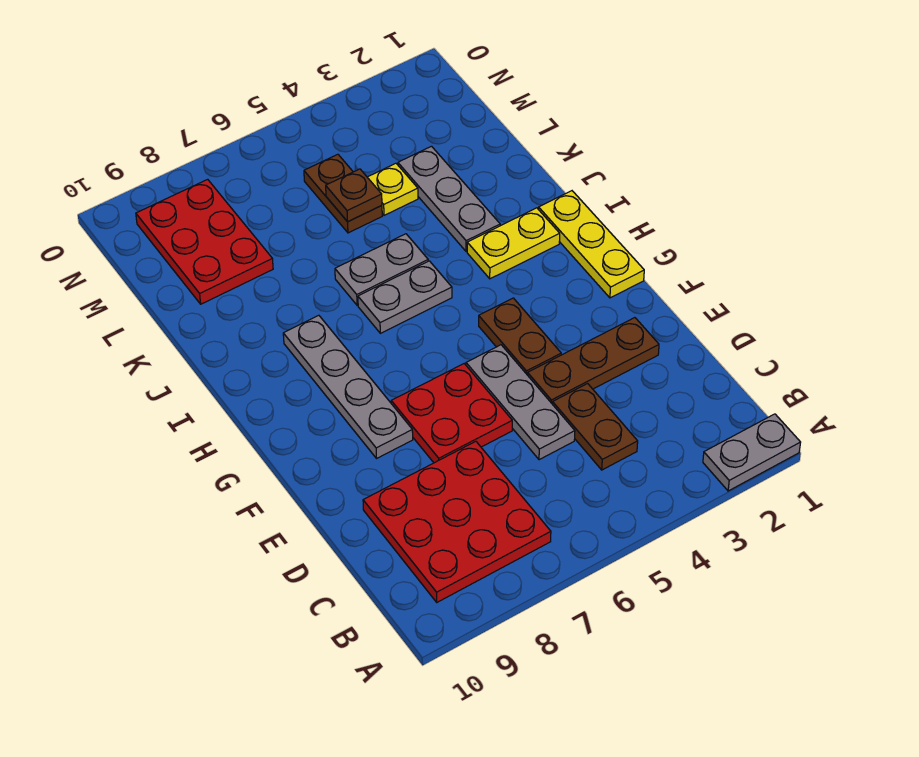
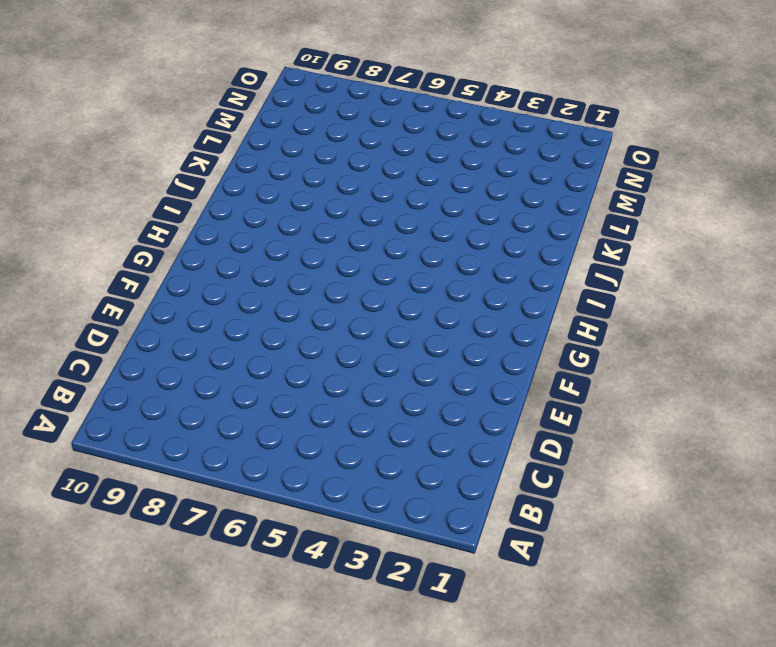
none -> grey plate A1:A2 level 1
none -> red plate B7:D9 level 1
none -> brown plate C4:D4 level 1

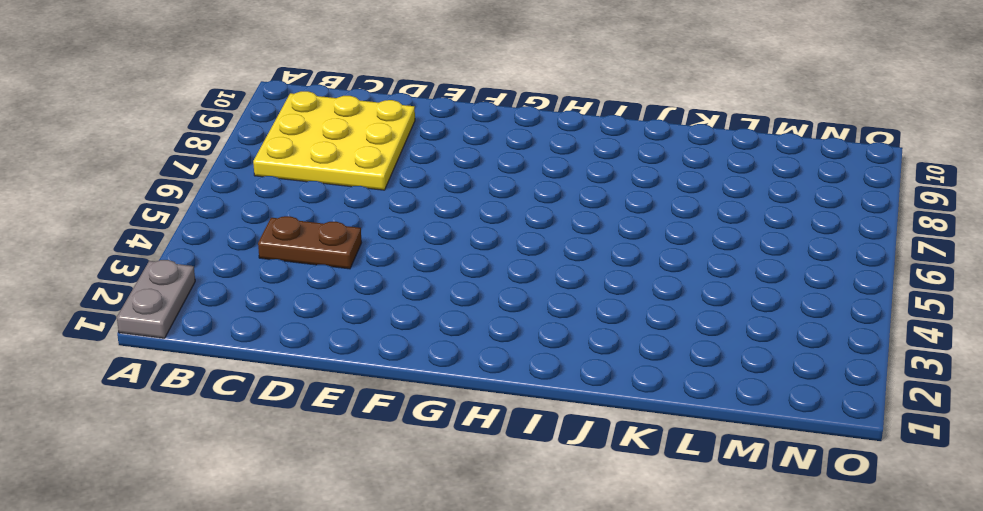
yellow plate B7:D9 level 1 -> red plate B7:D9 level 1
none -> grey plate D5:F5 level 1
none -> brown plate E2:E4 level 1
none -> red plate E6:F7 level 1

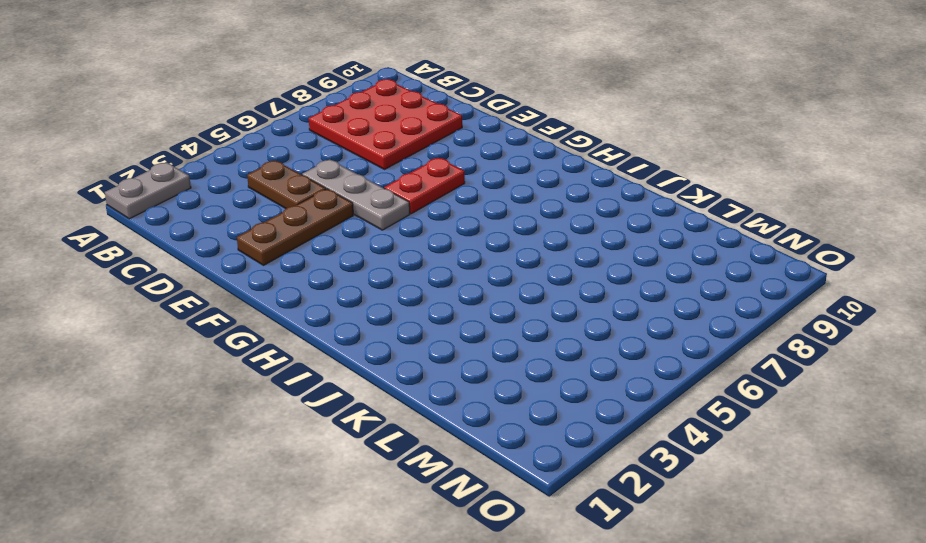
red plate F6:F7 level 1 -> red plate E6:F7 level 1
none -> brown plate F4:G4 level 1
none -> grey plate F8:I8 level 1
none -> yellow plate G1:I1 level 1

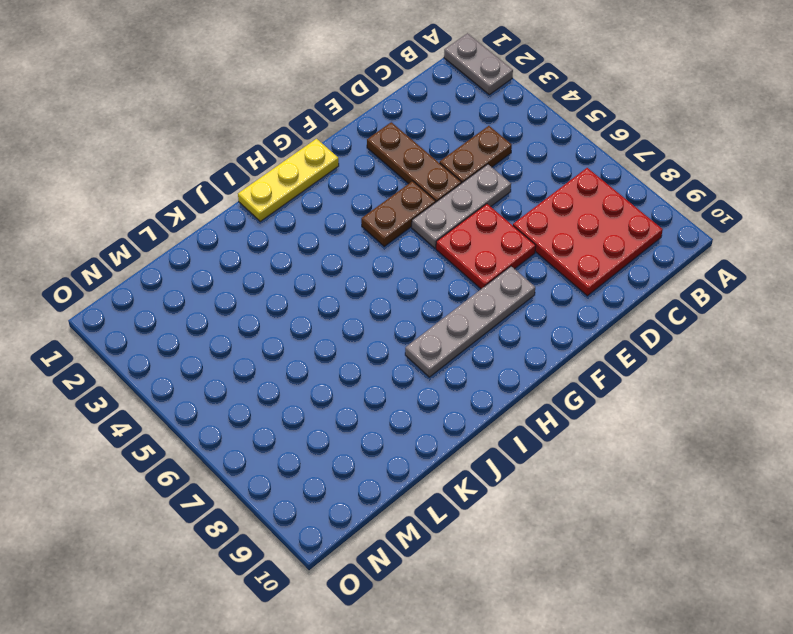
none -> yellow plate I2:I3 level 1
none -> grey plate I5:I6 level 1
none -> grey plate J3:L3 level 1

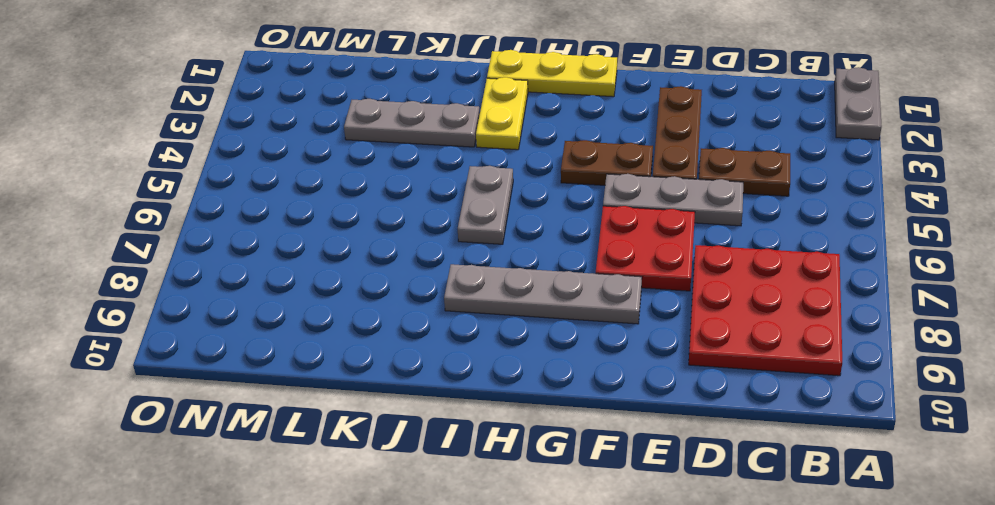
none -> grey plate J5:J6 level 1
none -> yellow plate L4 level 1
none -> brown plate L5:M5 level 1

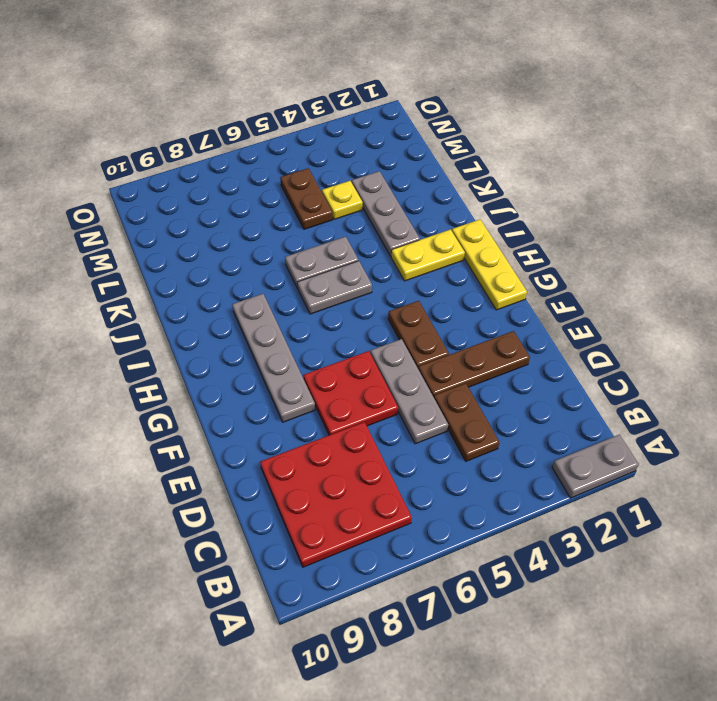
none -> red plate L8:N9 level 1
none -> brown plate L5 level 2

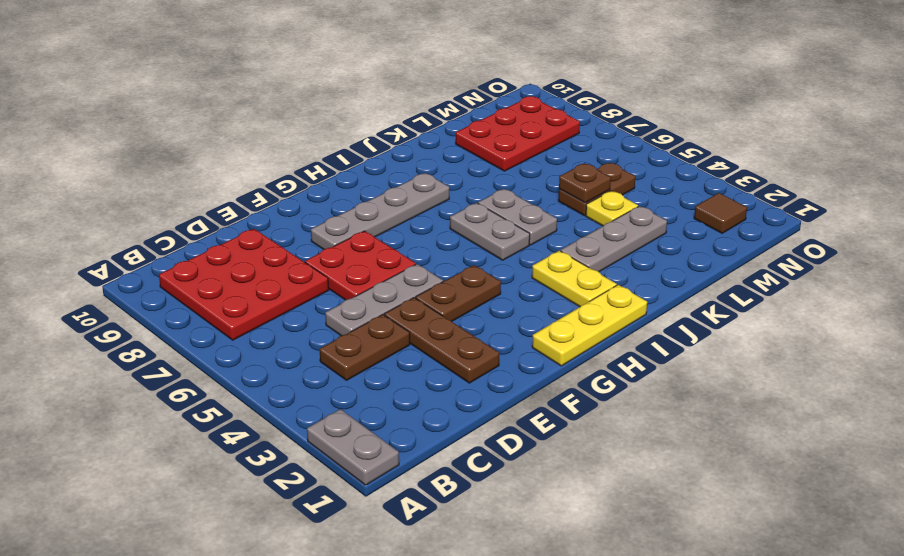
brown tile N2 level 1 -> none

